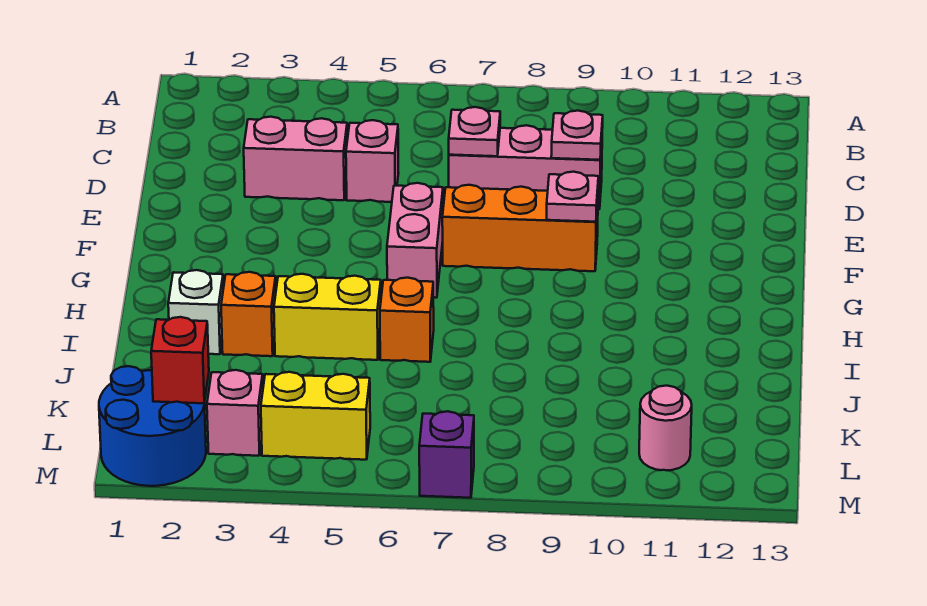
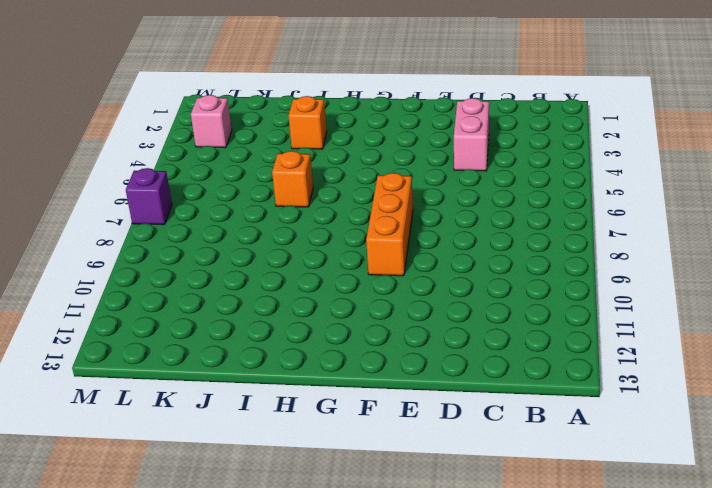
none -> pink brick D5 level 1
none -> pink brick D7:D9 level 1
none -> pink brick F6:G6 level 1

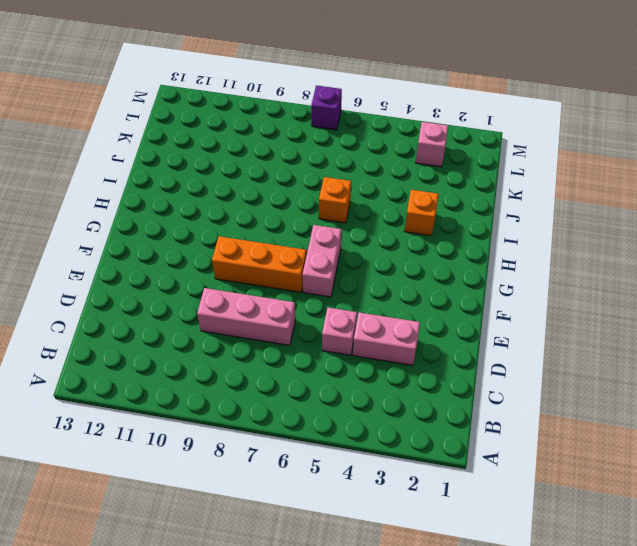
none -> white brick I2 level 1
none -> yellow brick I4:I5 level 1
none -> blue round brick L1:M2 level 1

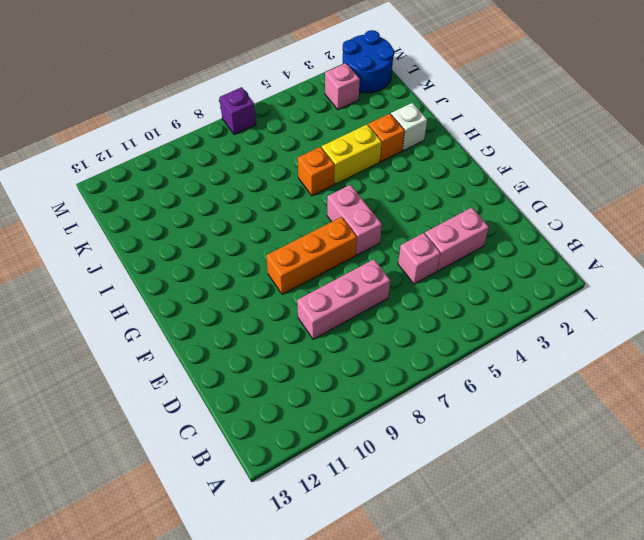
none -> yellow brick L4:L5 level 1
none -> pink round brick L11 level 1
none -> pink plate D7 level 2

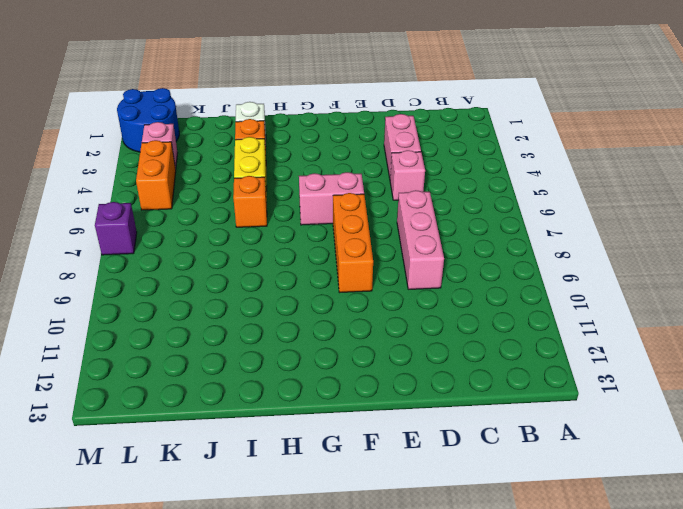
orange brick L4:L5 level 1 -> yellow brick L4:L5 level 1
none -> pink round brick L11 level 1
none -> pink plate D7 level 2
none -> pink plate D9 level 2

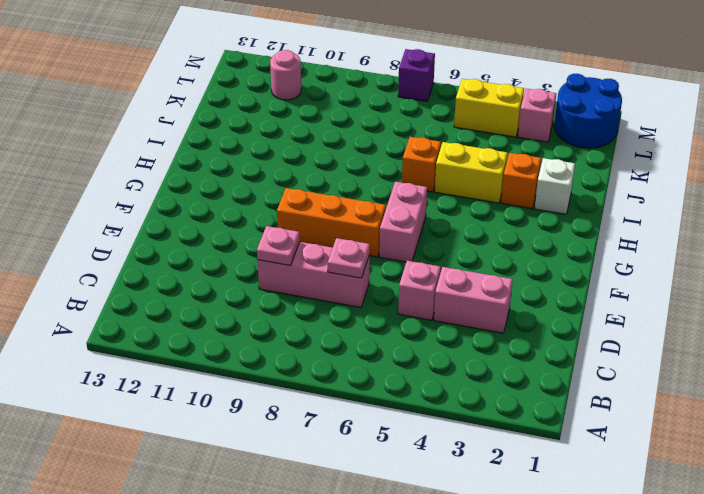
none -> pink plate F9 level 2
none -> red brick L2 level 2

